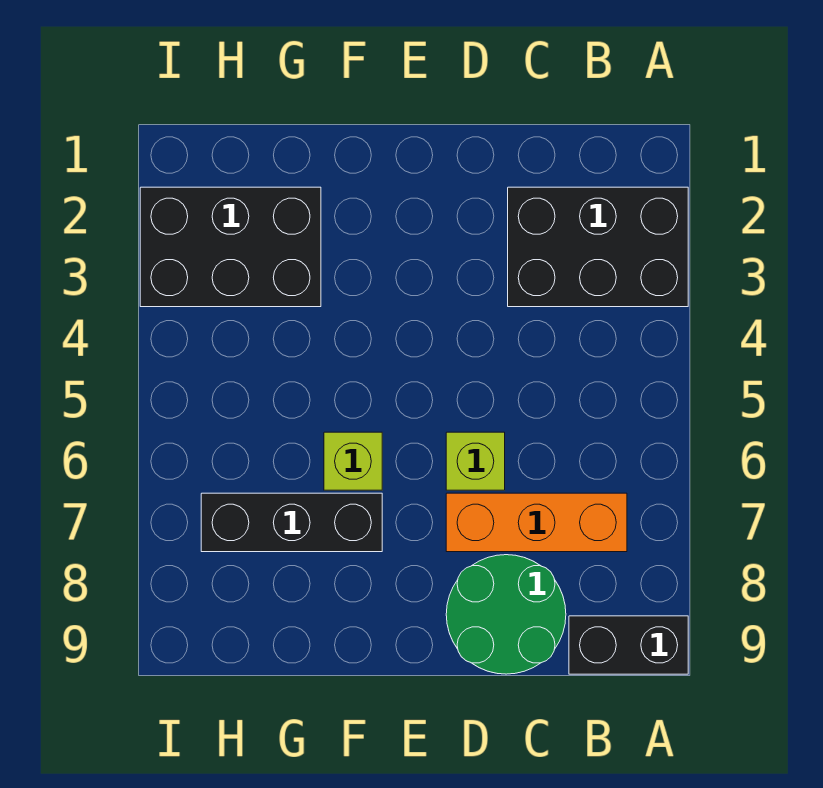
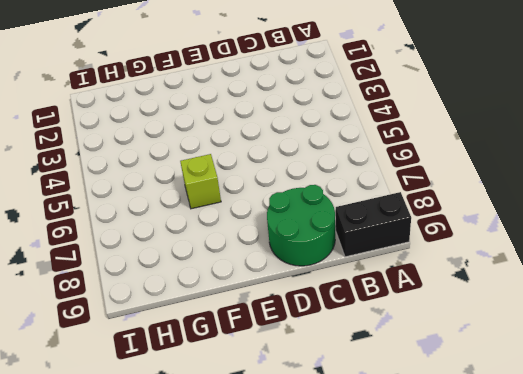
none -> black brick A2:C3 level 1
none -> orange brick B7:D7 level 1

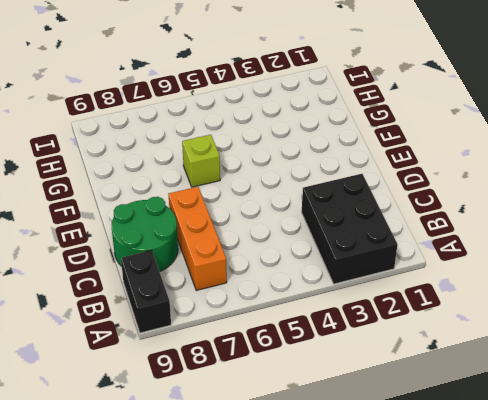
none -> lime brick D6 level 1
none -> black brick F7:H7 level 1

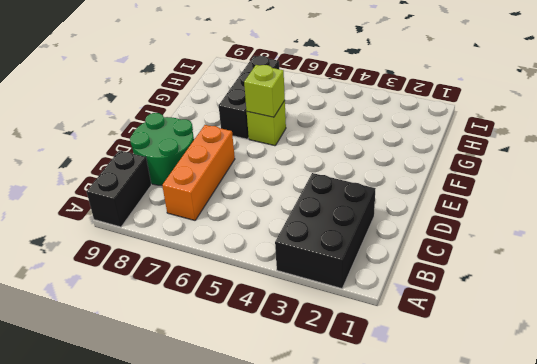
lime brick F6 level 2 -> lime brick D6 level 1
none -> black brick G2:I3 level 1

